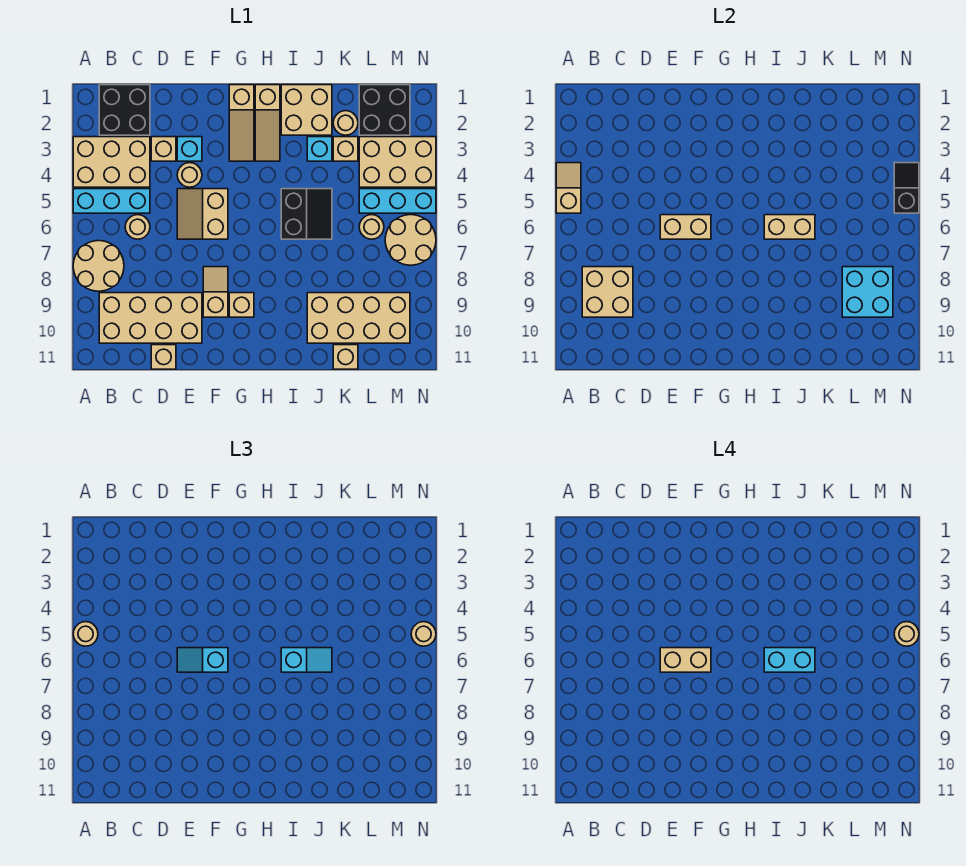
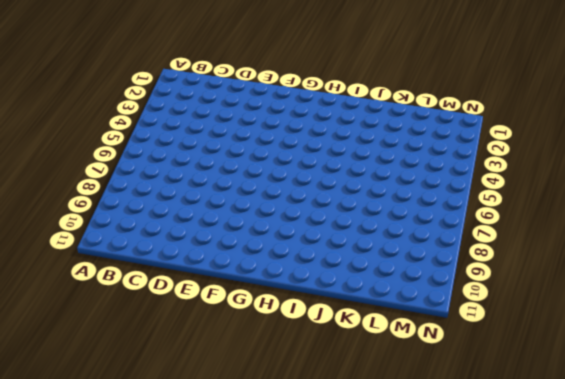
none -> tan brick A3:C4 level 1
none -> cyan brick A5:C5 level 1
none -> tan round brick A7:B8 level 1
none -> black brick B1:C2 level 1

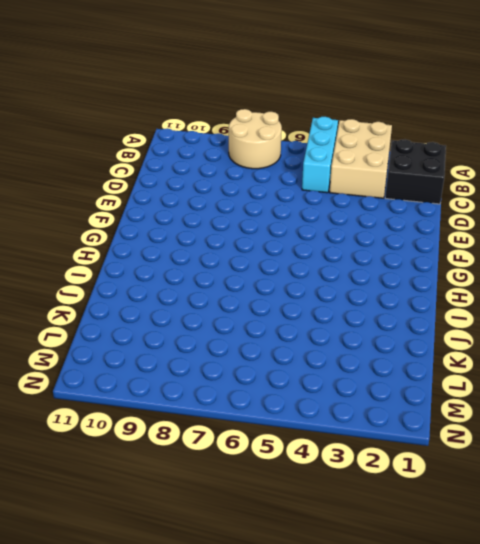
none -> tan brick B9:E10 level 1
none -> tan round brick C6 level 1
none -> tan brick D3 level 1
none -> tan brick D11 level 1

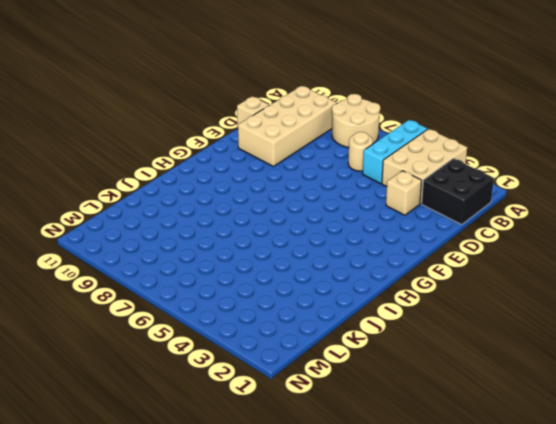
none -> cyan brick E3 level 1
none -> tan round brick E4 level 1
none -> tan slope E5:F6 level 1 top F
none -> tan slope F8:F9 level 1 top 9

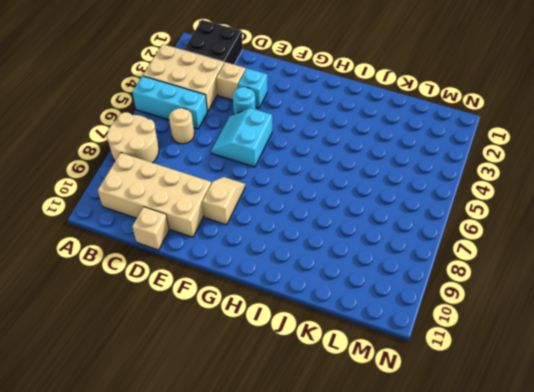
cyan round brick E4 level 1 -> tan round brick E4 level 1
cyan slope E5:F6 level 1 top F -> tan slope E5:F6 level 1 top F
none -> tan slope G1:G3 level 1 top 1
none -> tan brick G9 level 1
none -> tan slope H1:H3 level 1 top 1
none -> tan brick I1:J2 level 1

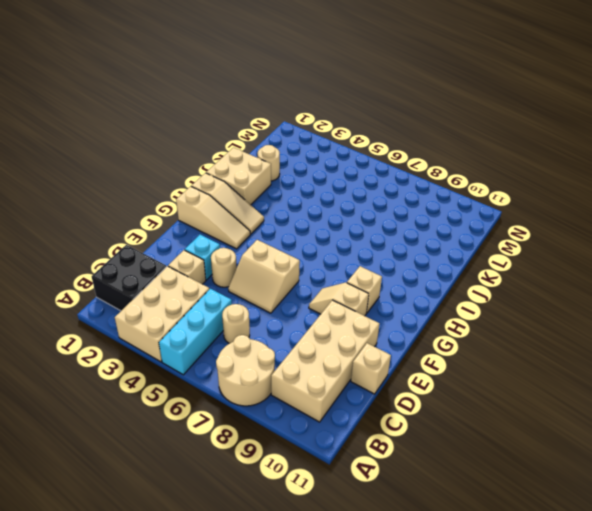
none -> black slope I5:J6 level 1 top I
none -> cyan brick J3 level 1
none -> tan brick J9:M10 level 1
none -> tan brick K3 level 1

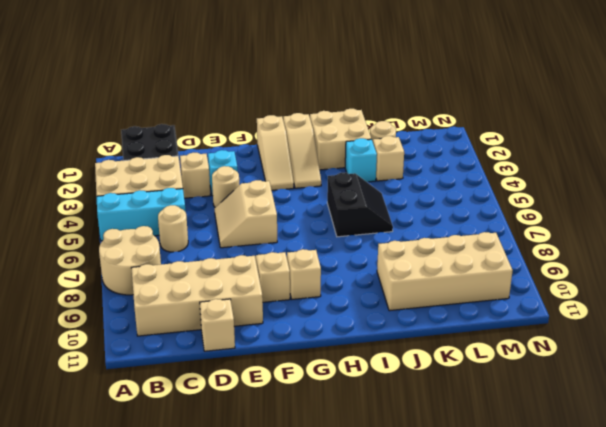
none -> tan brick K11 level 1
none -> black brick L1:M2 level 1
none -> tan brick L3:N4 level 1
none -> cyan brick L5:N5 level 1

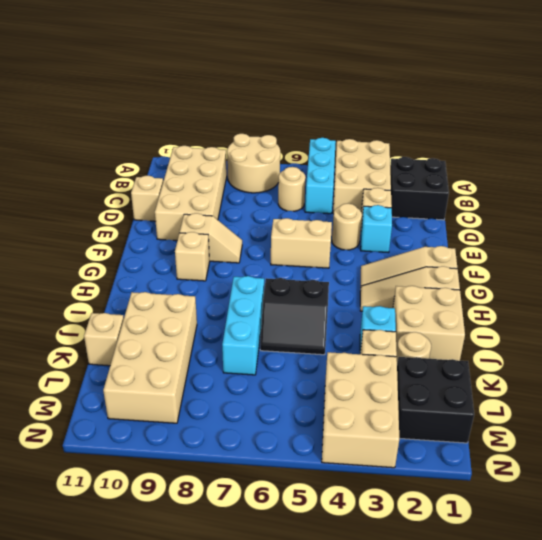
cyan brick I7:K7 level 1 -> cyan brick L5:N5 level 1
none -> tan round brick L6 level 1
none -> tan round brick M6:N7 level 1
none -> tan slope A4:A5 level 2 top 5
none -> tan brick B8:C9 level 2

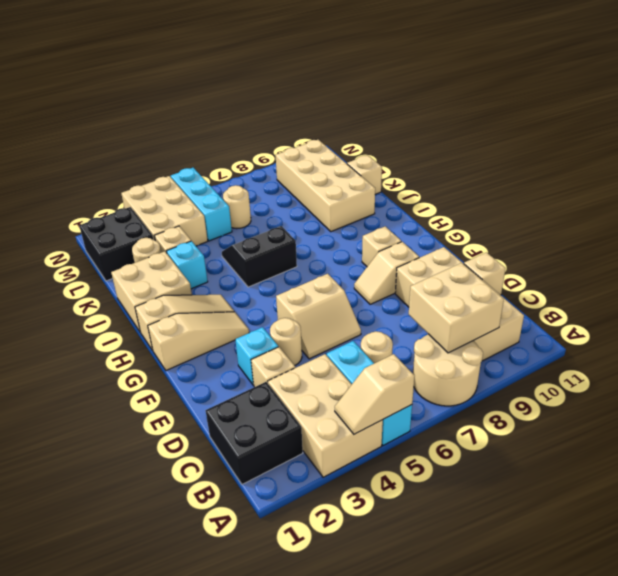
none -> tan round brick M6:N7 level 1
none -> tan brick E6:F6 level 2
none -> tan brick I6:J6 level 2
none -> cyan brick L8:M9 level 2

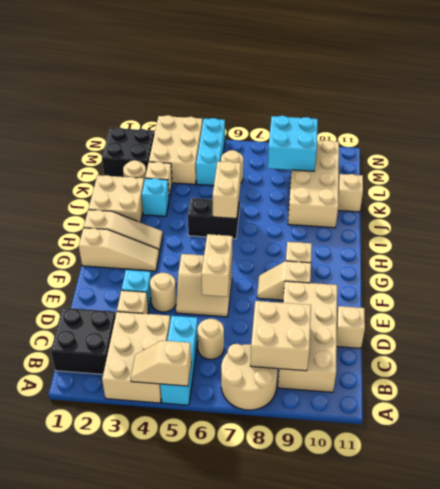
none -> tan round brick M6:N7 level 1
none -> black slope N4:N5 level 2 top 5
none -> tan round brick A5 level 3
none -> cyan slope E6:F6 level 3 top F

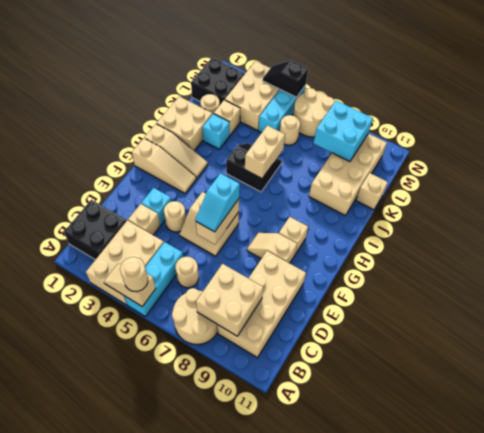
none -> tan brick D11 level 1
none -> cyan slope I6:J6 level 3 top I
none -> tan round brick N5 level 3
none -> tan brick E6:F6 level 4

